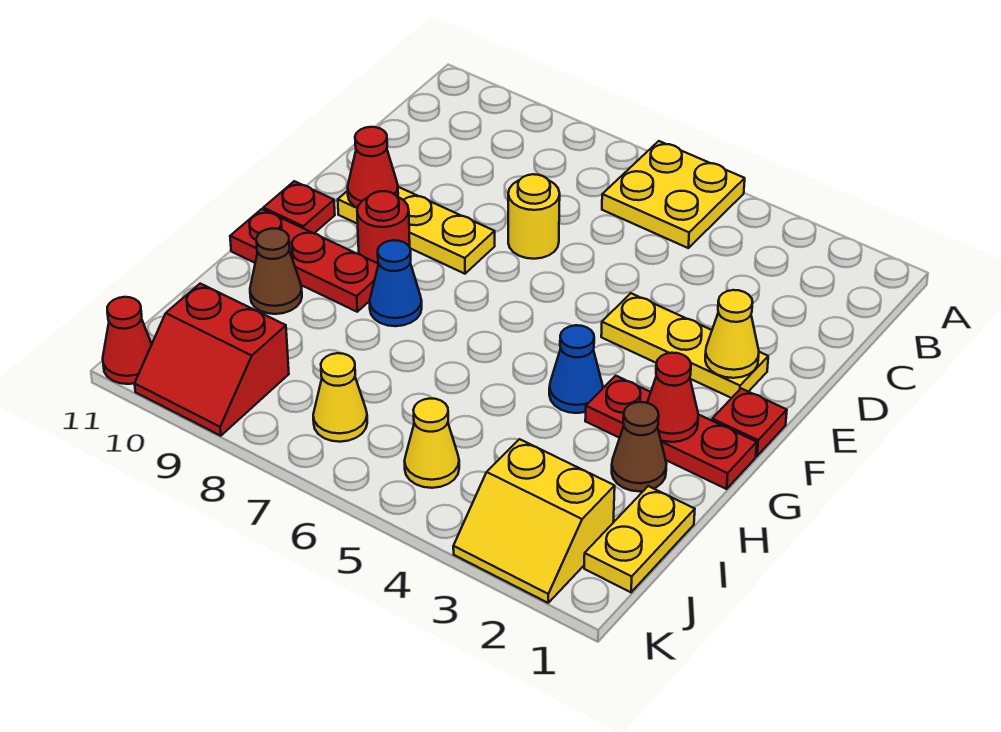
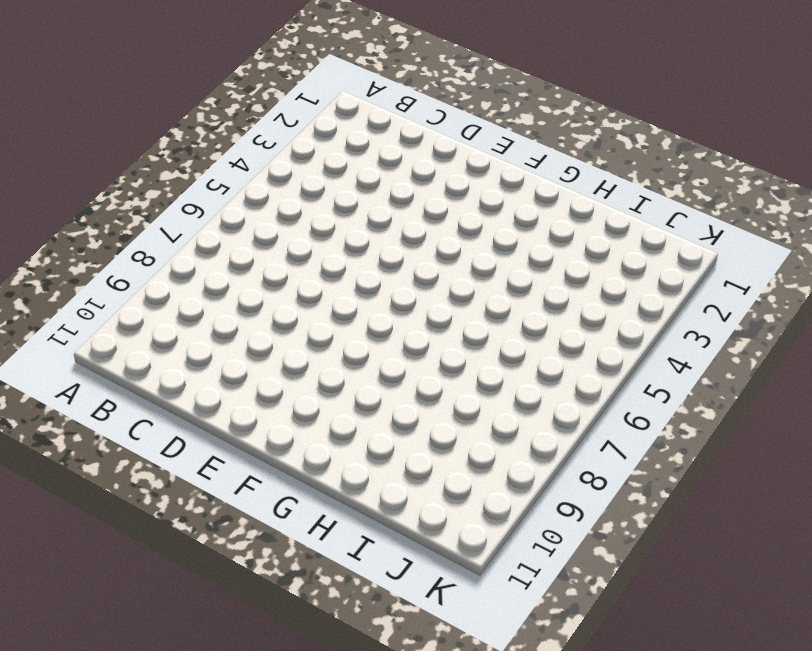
none -> yellow plate A5:B6 level 1
none -> yellow round brick D7 level 1
none -> yellow plate E2:E4 level 1

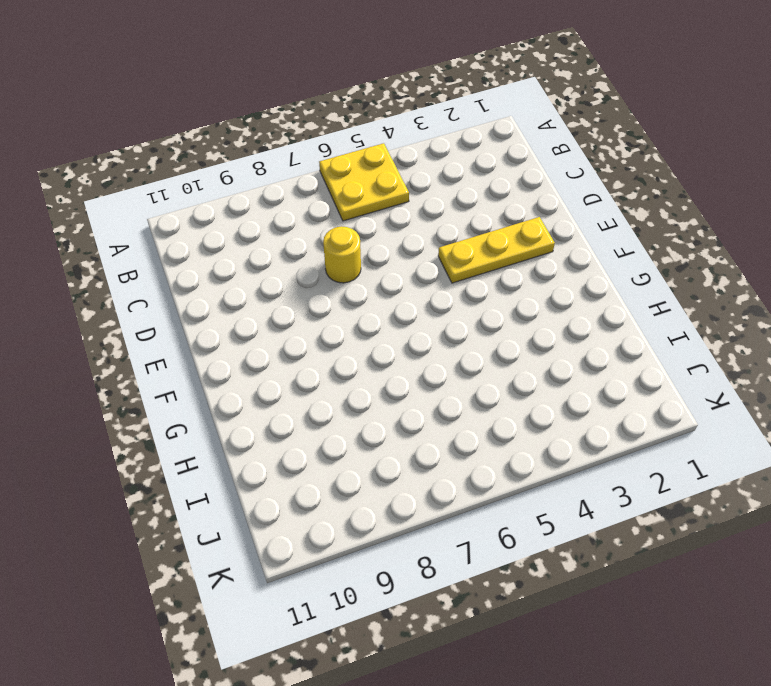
none -> yellow plate E8:E10 level 1
none -> red plate F1 level 1
none -> red round brick F9 level 1

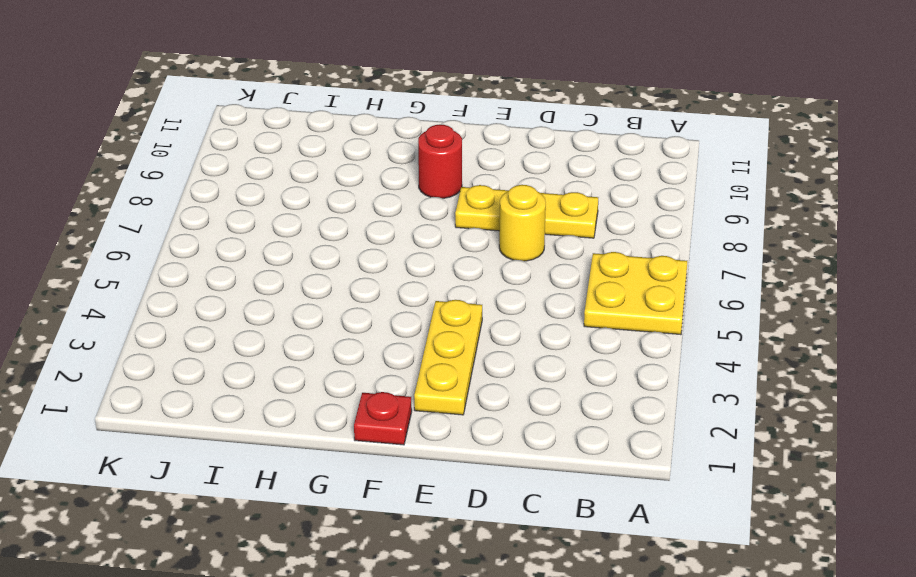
yellow plate C8:E8 level 1 -> yellow plate E8:E10 level 1
none -> red plate F11 level 1
none -> red plate G1:G3 level 1
none -> blue cone G4 level 1

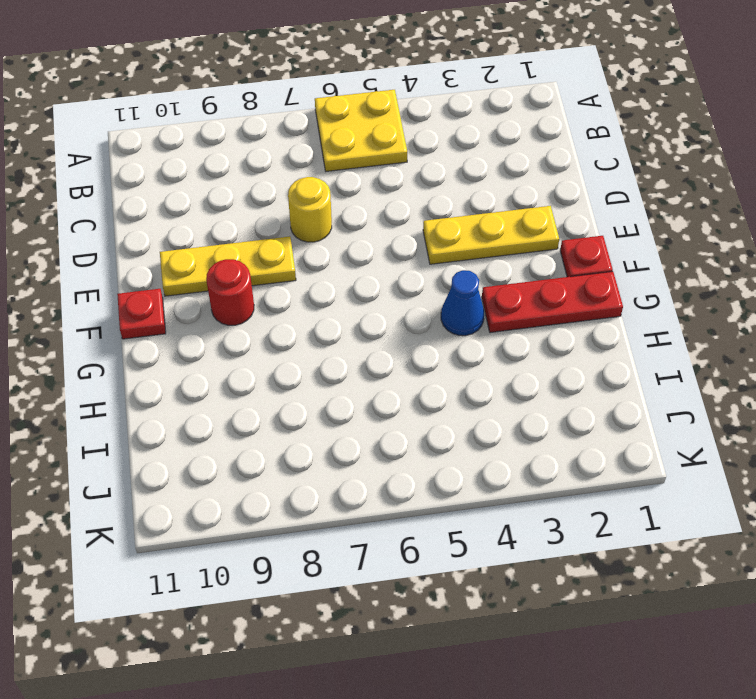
none -> blue cone G8 level 1
none -> red plate G9:G11 level 1
none -> brown cone H2 level 1

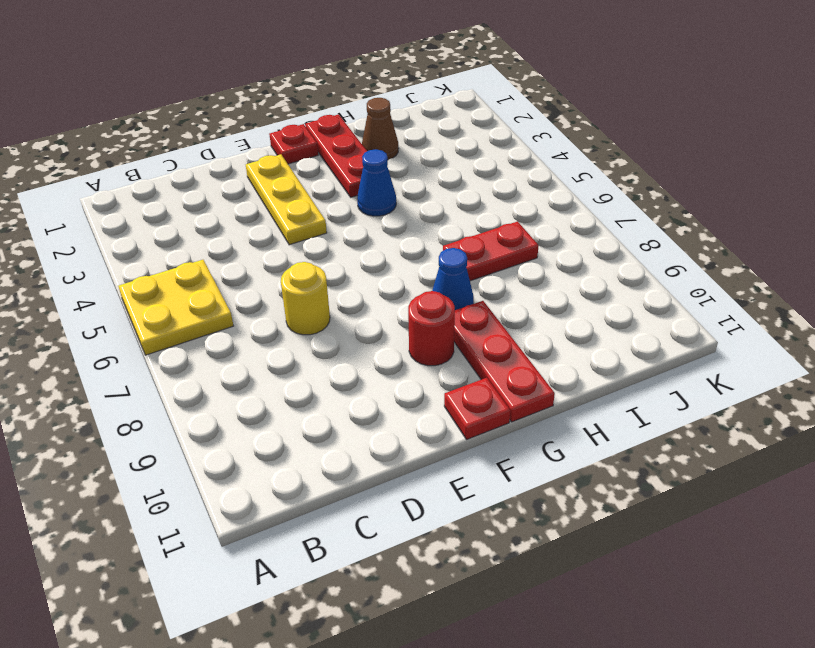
red plate H7:I7 level 1 -> none
none -> yellow plate E8:E10 level 1
none -> brown cone H10 level 1
none -> yellow plate I1:J1 level 1

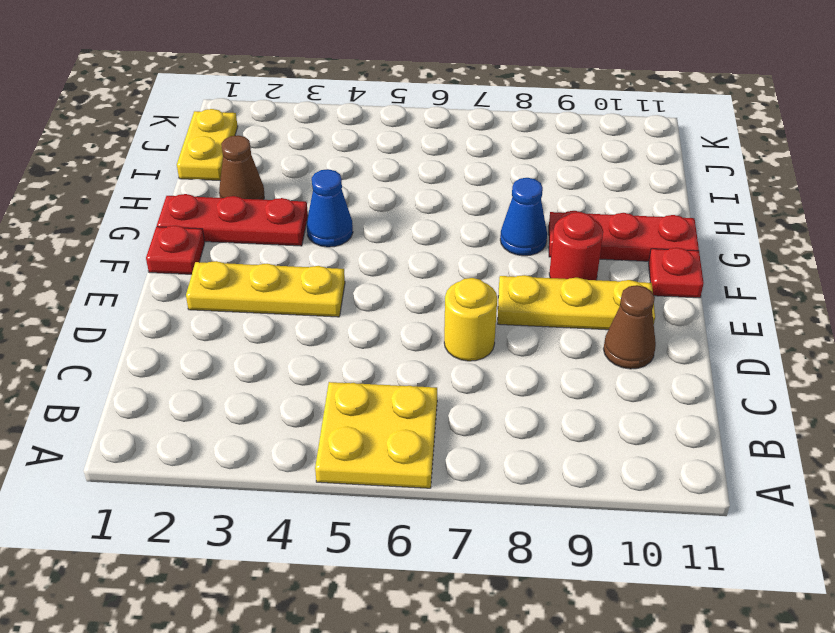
brown cone D10 level 1 -> brown cone H10 level 1
none -> yellow slope J2:K3 level 1 top J
none -> yellow cone J5 level 1
none -> yellow cone J7 level 1

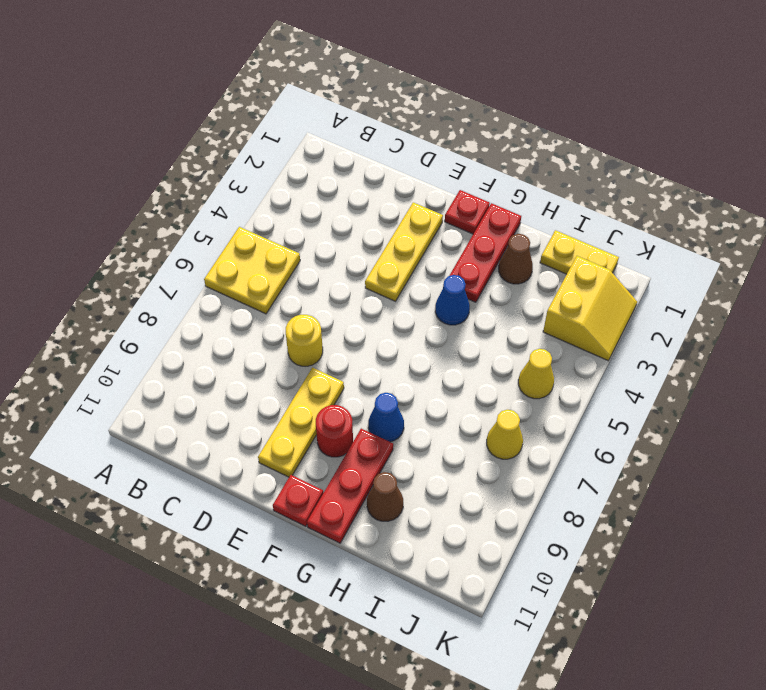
none -> red slope J9:K10 level 1 top J
none -> red cone K11 level 1
none -> yellow cone E2 level 2

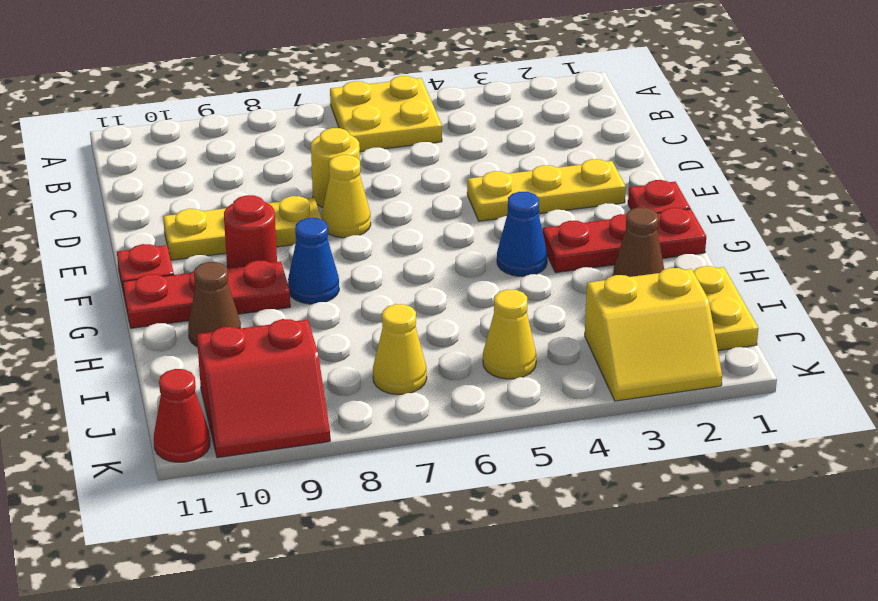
yellow cone E7 level 1 -> yellow cone E2 level 2
none -> red cone E10 level 2
none -> red cone G2 level 2

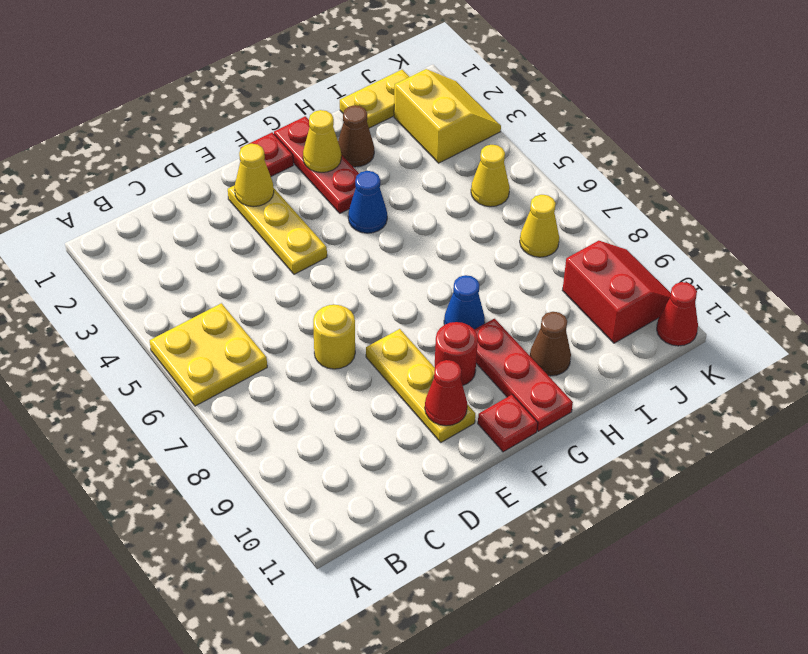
yellow cone G2 level 2 -> red cone G2 level 2

